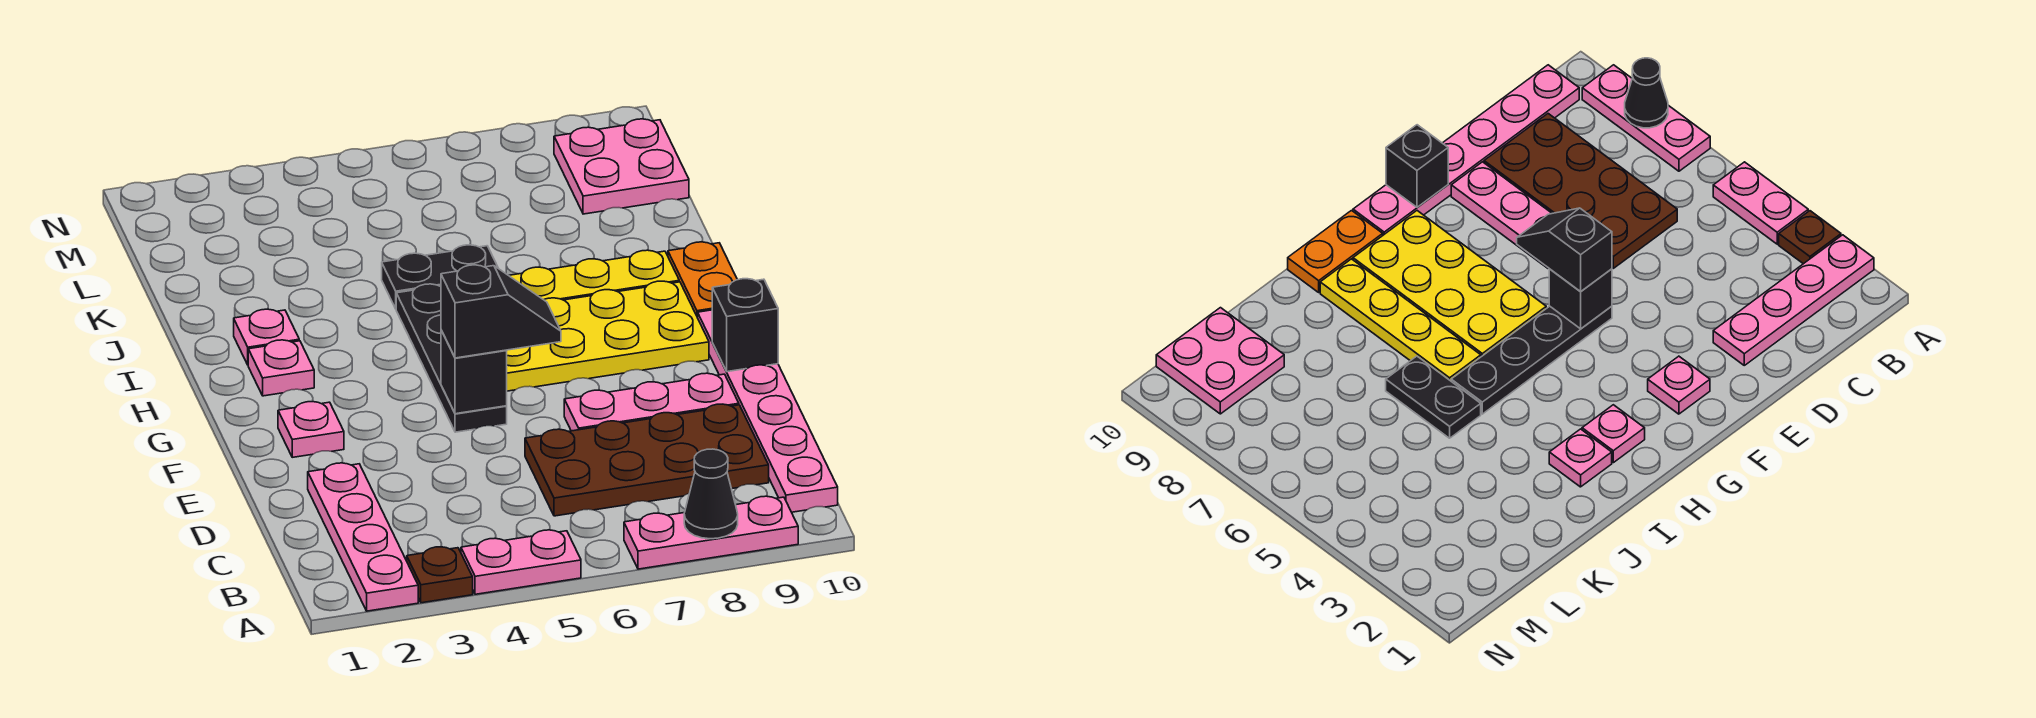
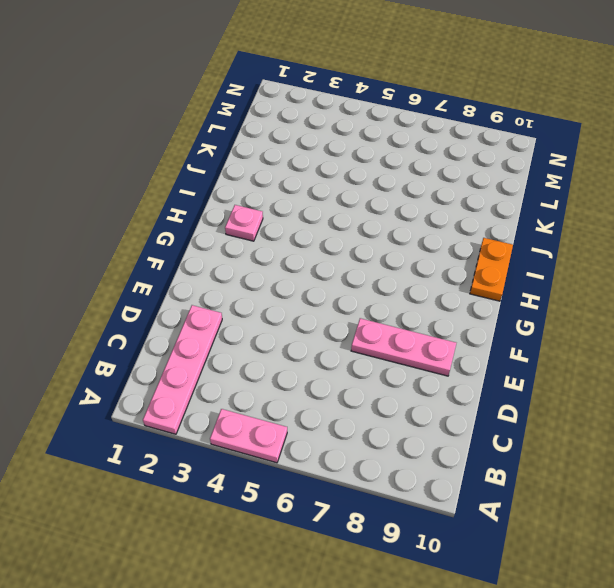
none -> brown plate A3 level 1
none -> pink plate A7:A9 level 1
none -> pink plate B10:G10 level 1

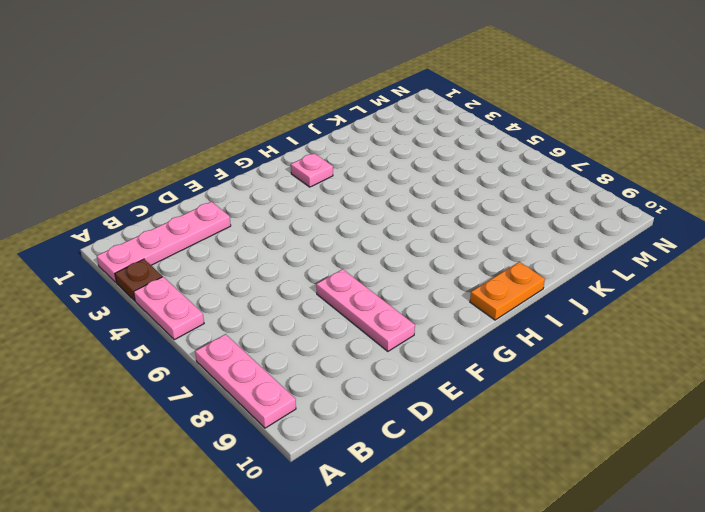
none -> pink plate B10:G10 level 1
none -> brown plate C6:D9 level 1
none -> pink plate F2 level 1

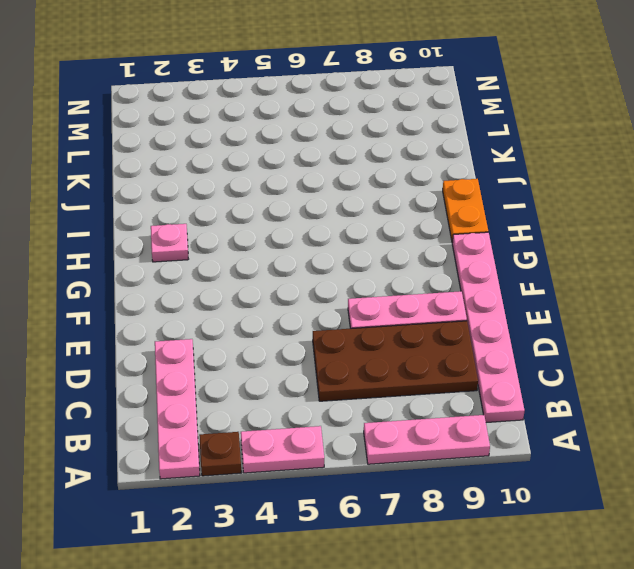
none -> pink plate F2 level 1
none -> black plate F5:I5 level 1
none -> yellow plate G6:H9 level 1

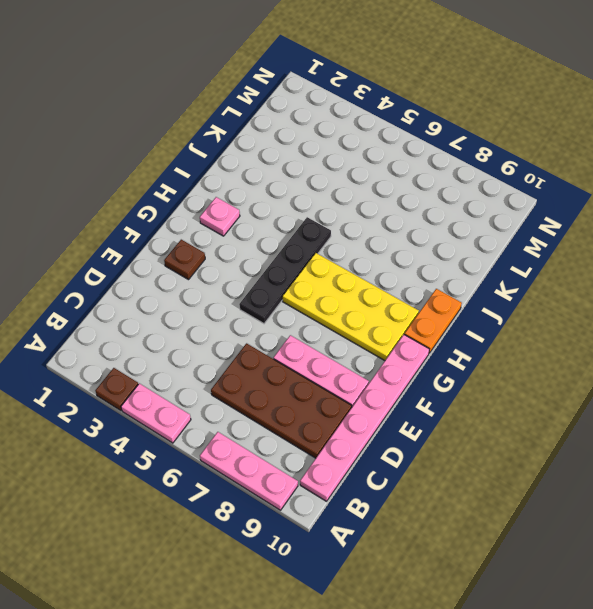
brown plate F2 level 1 -> pink plate F2 level 1
none -> pink plate A2:D2 level 1
none -> pink plate I2 level 1
none -> yellow plate I6:I9 level 1

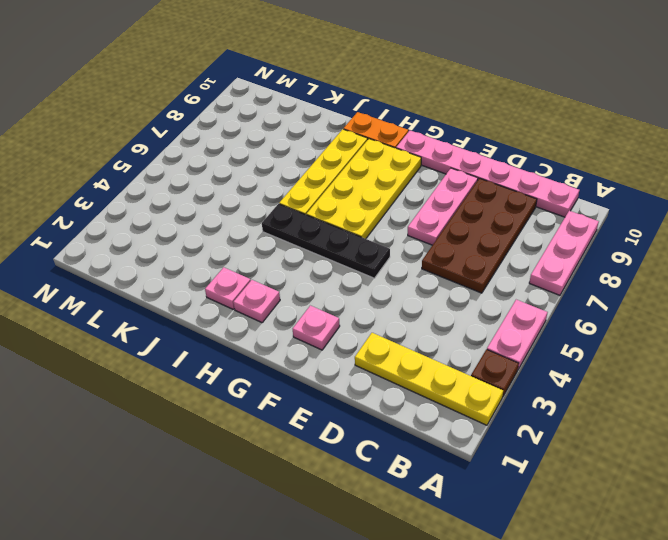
yellow plate A2:D2 level 1 -> pink plate A2:D2 level 1
none -> black plate J5:J6 level 1
none -> pink plate L9:M10 level 1
none -> black cone A8 level 2

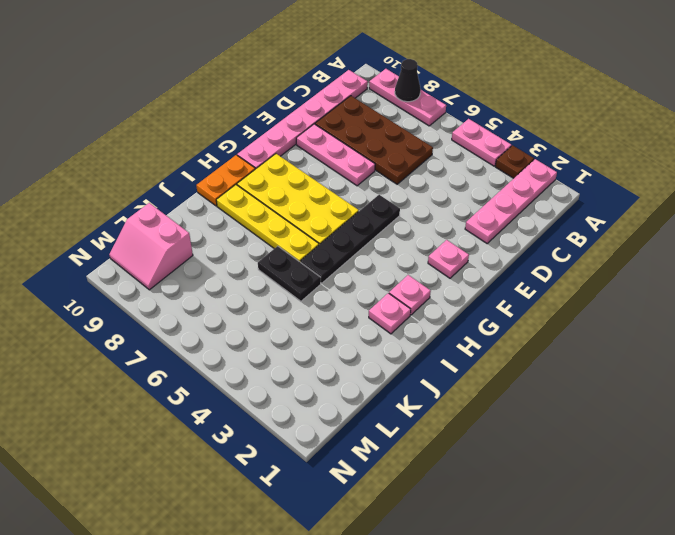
pink slope L9:M10 level 1 top L -> pink plate L9:M10 level 1
none -> black brick F5 level 2
none -> black brick F10 level 2
none -> black slope F5:F6 level 3 top 5

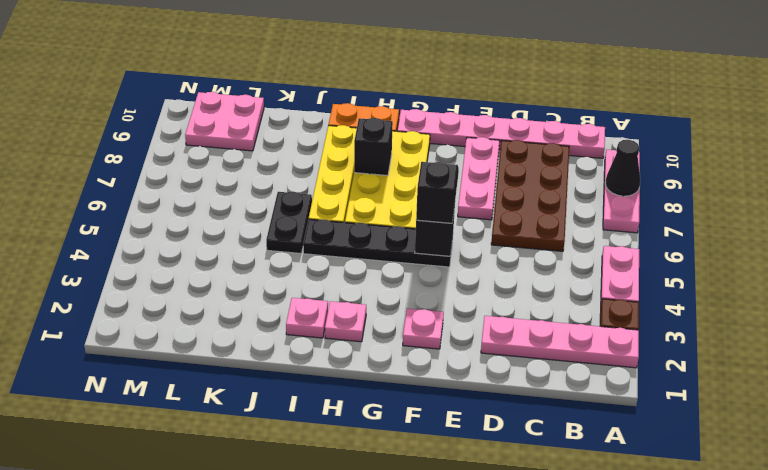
black brick H8 level 2 -> black brick F10 level 2

